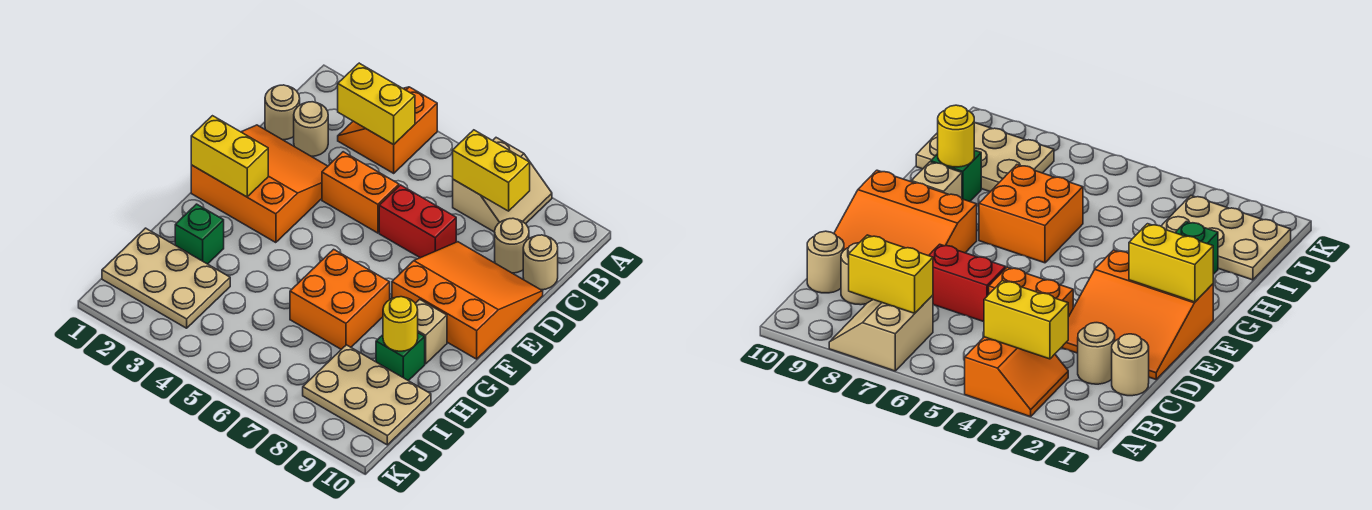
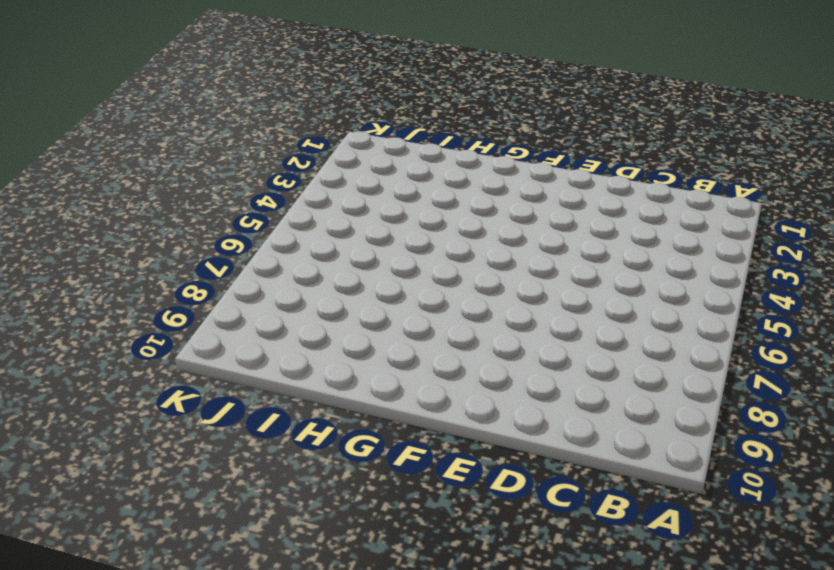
none -> orange slope A3:B4 level 1 top 4
none -> tan slope A7:B8 level 1 top 7
none -> tan round brick C1 level 1

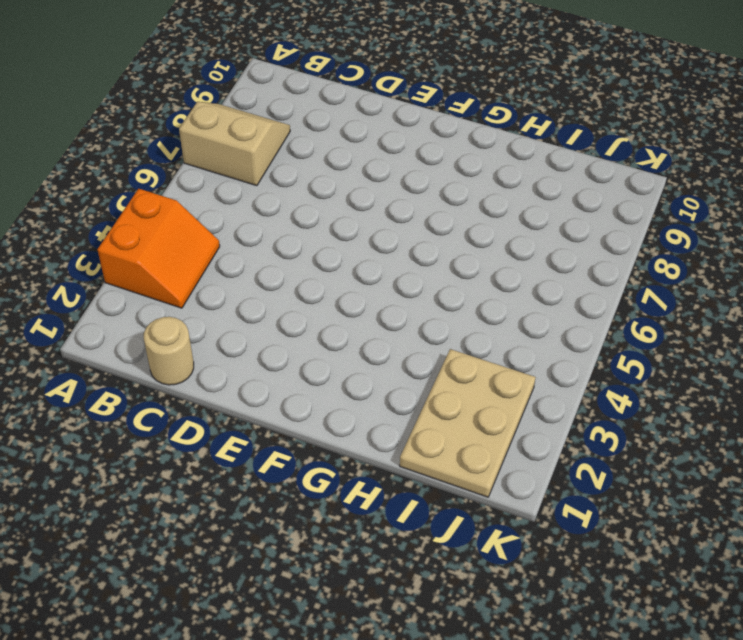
orange slope A3:B4 level 1 top A -> orange slope A3:B4 level 1 top 4
none -> tan round brick C2 level 1
none -> tan round brick C9 level 1
none -> tan round brick C10 level 1

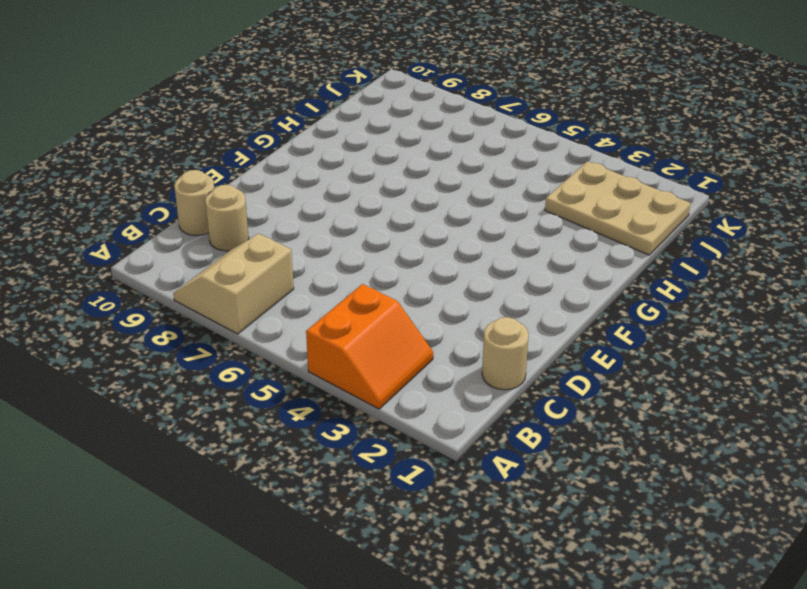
none -> tan round brick C2 level 1
none -> orange slope D1:F3 level 1 top F
none -> orange brick D4:D5 level 1

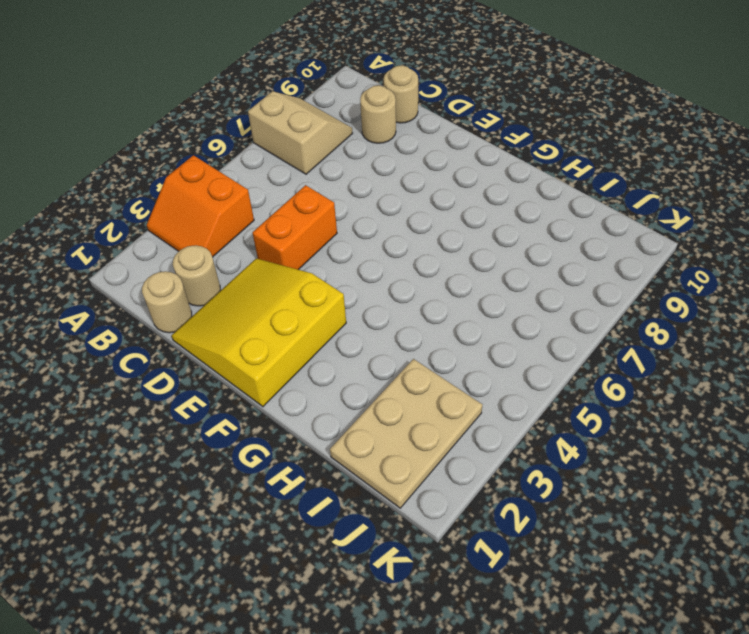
yellow slope D1:F3 level 1 top F -> orange slope D1:F3 level 1 top F
none -> red brick D6:D7 level 1
none -> orange slope D8:F10 level 1 top F
none -> orange brick G6:H7 level 1

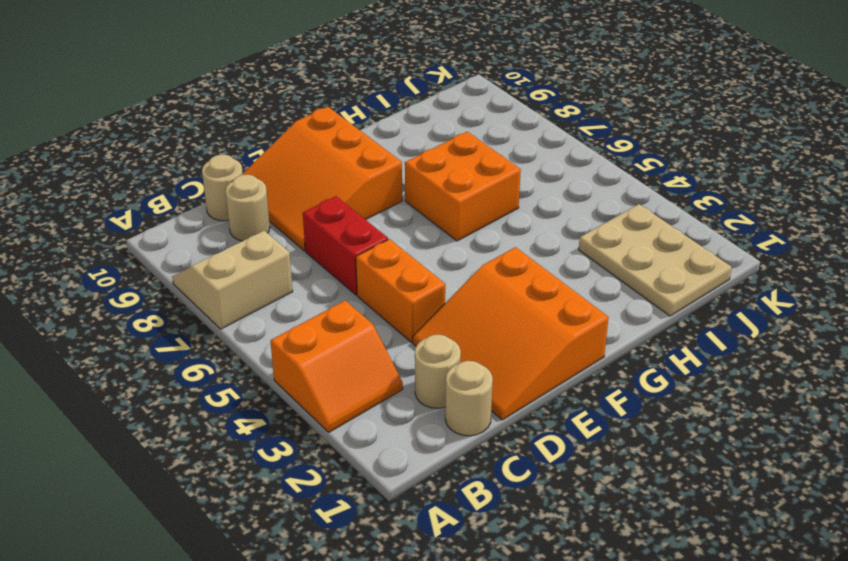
none -> tan brick G9 level 1
none -> green brick H2 level 1
none -> green brick H9 level 1

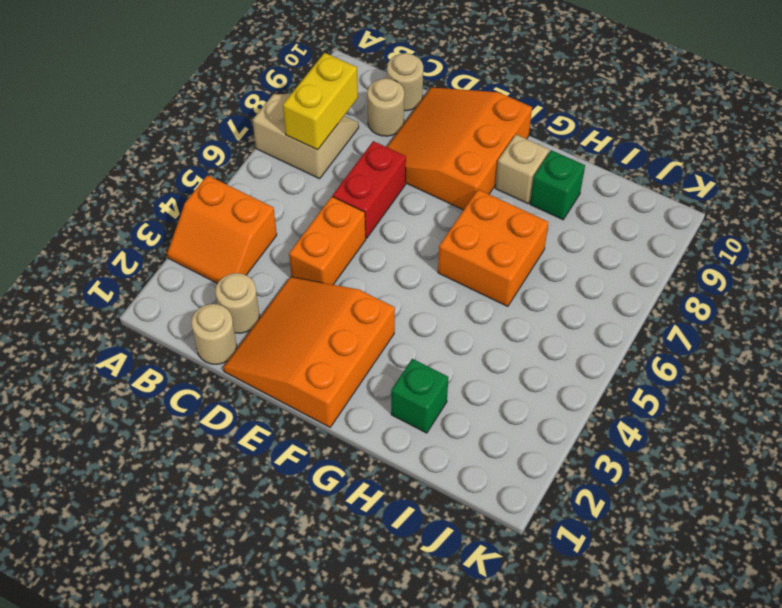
none -> tan plate I1:J3 level 1
none -> tan plate I8:J10 level 1
none -> yellow brick B3:B4 level 2

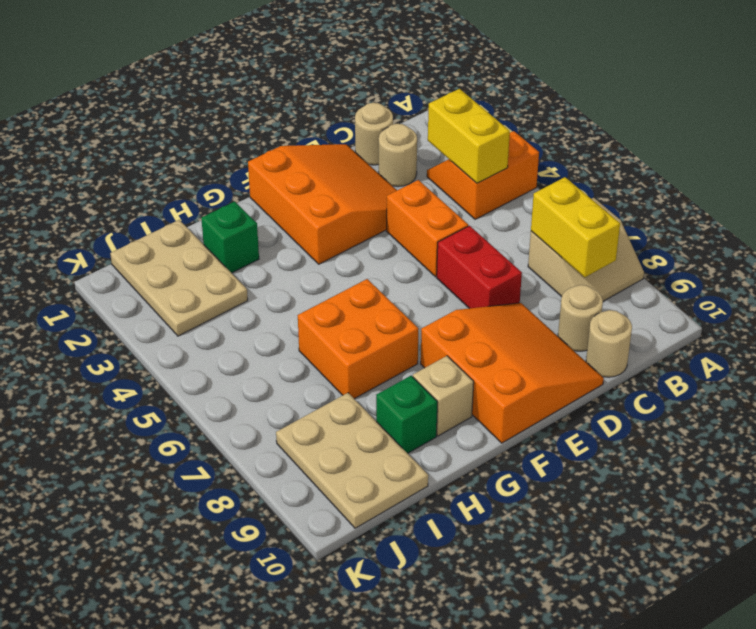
none -> yellow brick F1:F2 level 2
none -> yellow round brick H9 level 2

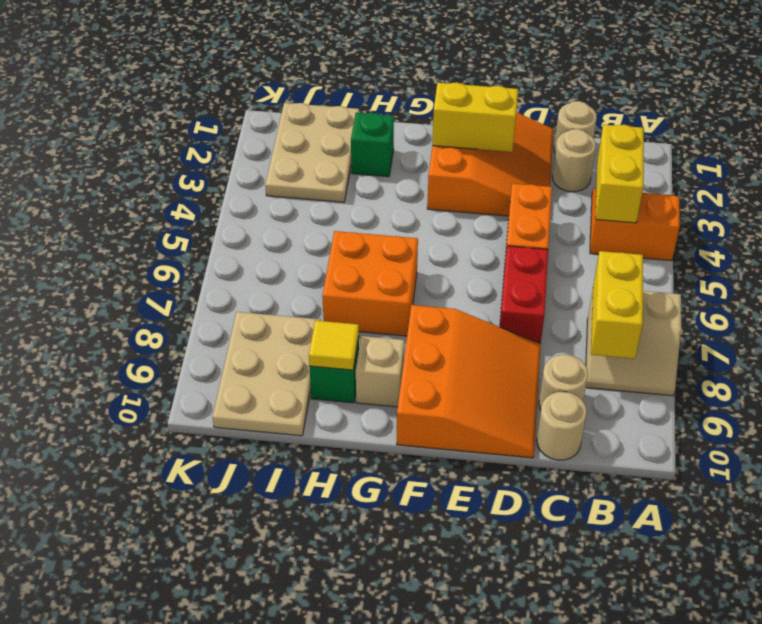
yellow brick E2:F2 level 2 -> yellow brick F1:F2 level 2
yellow tile H9 level 2 -> yellow round brick H9 level 2

